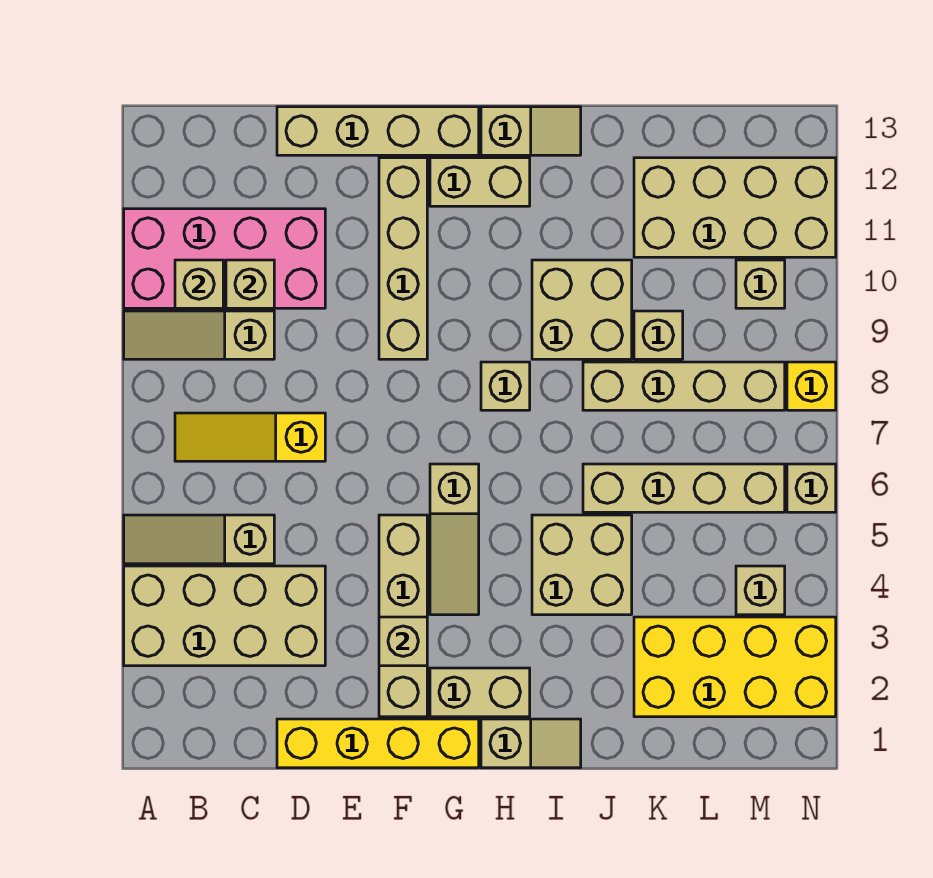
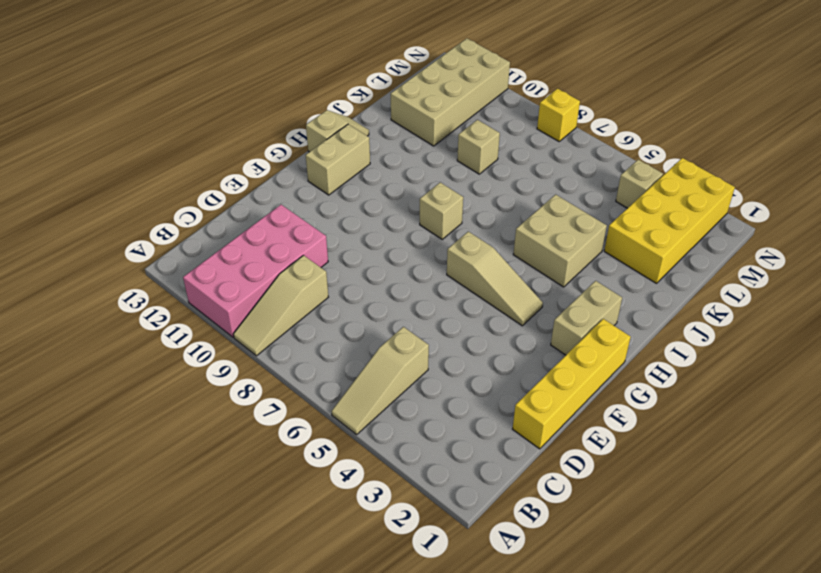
none -> tan brick A3:D4 level 1
none -> yellow slope B7:D7 level 1 top D
none -> tan brick D13:G13 level 1

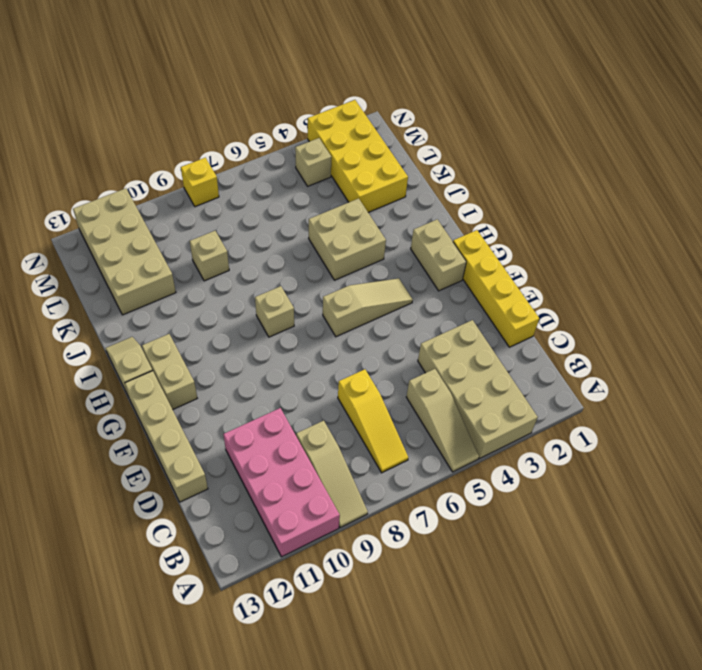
none -> tan brick F2:F5 level 1
none -> tan brick F9:F12 level 1
none -> tan slope H1:I1 level 1 top H

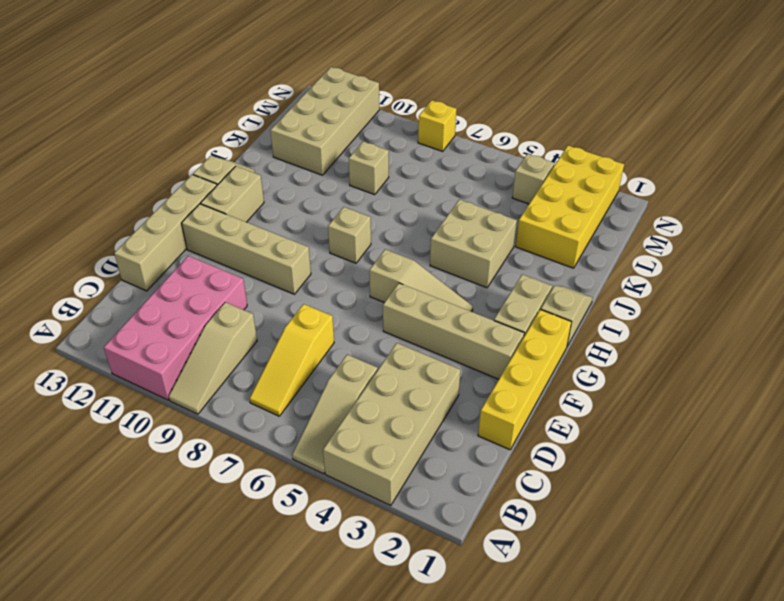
none -> tan brick I9:J10 level 1
none -> tan brick J6:M6 level 1
none -> tan brick J8:M8 level 1

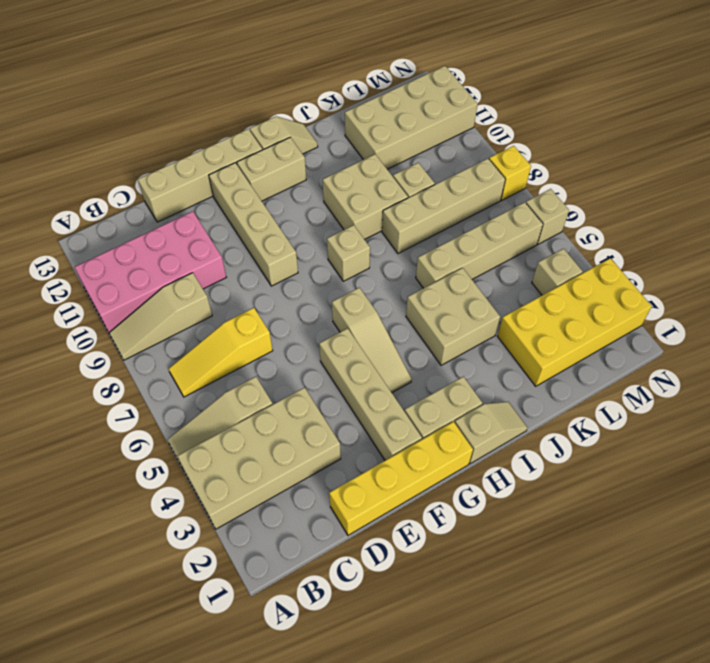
none -> tan brick M10 level 1
none -> tan brick B10 level 2
none -> tan brick C10 level 2

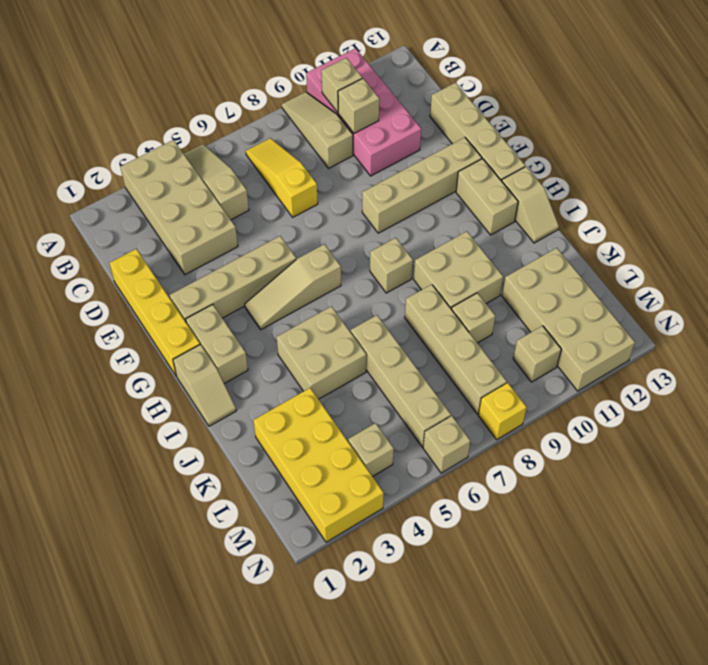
none -> tan brick F3 level 2

